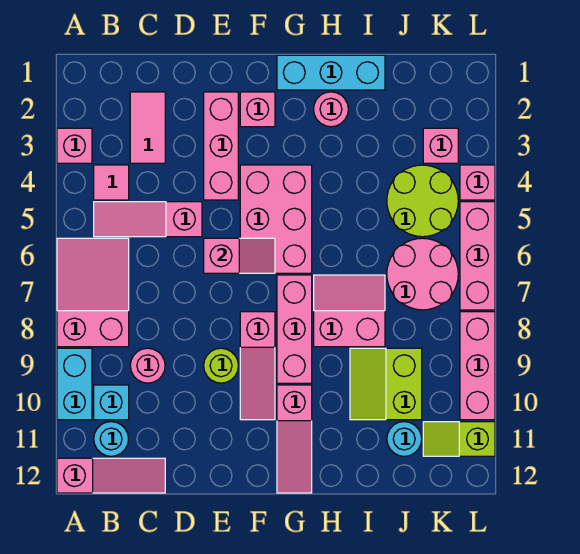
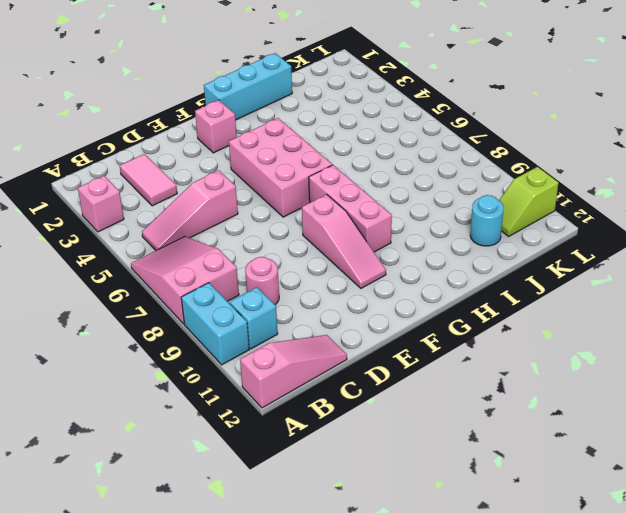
none -> pink tile B4 level 1
none -> cyan round brick B11 level 1
none -> pink brick E2:E4 level 1
none -> lime round brick E9 level 1

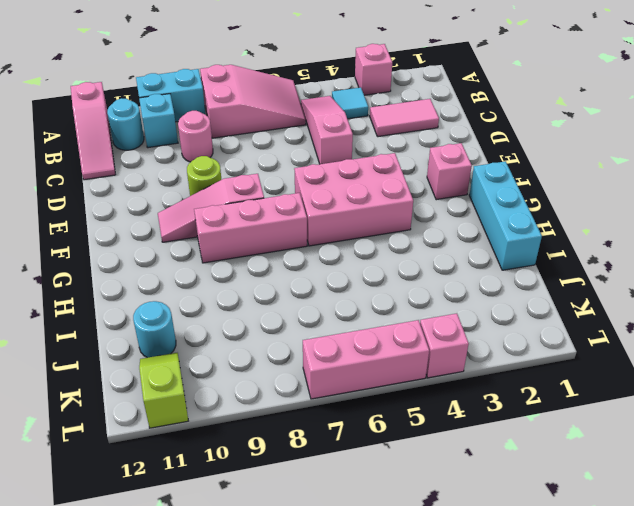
cyan tile B4 level 1 -> pink tile B4 level 1
none -> pink brick E2:E4 level 1
none -> pink slope G10:G12 level 1 top 10
none -> pink round brick H2 level 1
none -> pink slope H7:I8 level 1 top 8

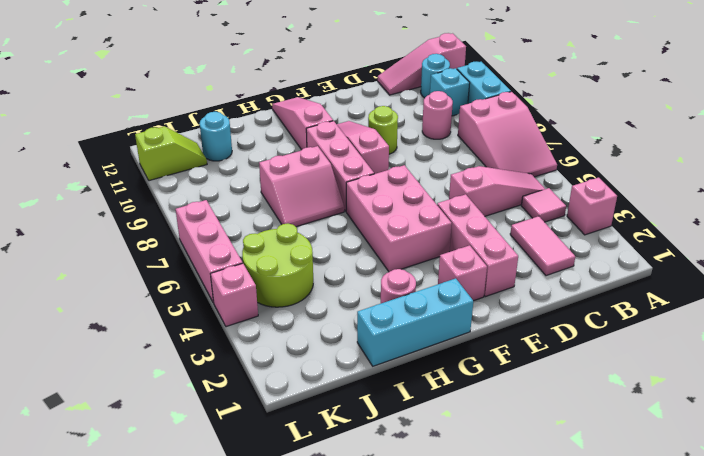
none -> lime slope I9:J10 level 1 top J
none -> pink round brick J6:K7 level 1
none -> pink brick K3 level 1
none -> pink brick L8:L10 level 1

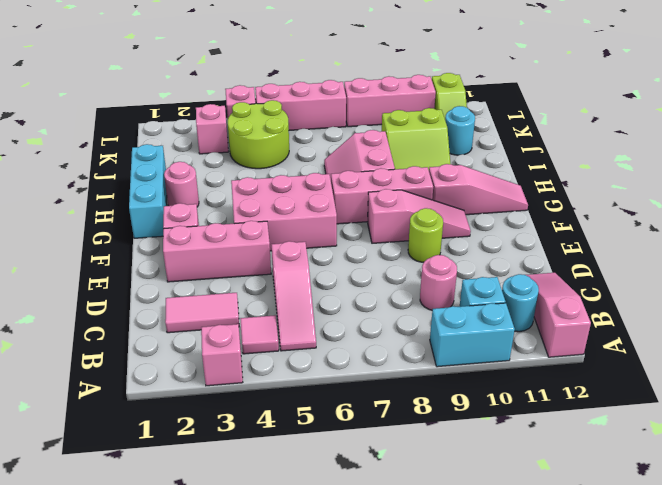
none -> pink slope A6:B8 level 1 top 8
none -> pink round brick J6:K7 level 1
none -> pink slope E6:F6 level 2 top E

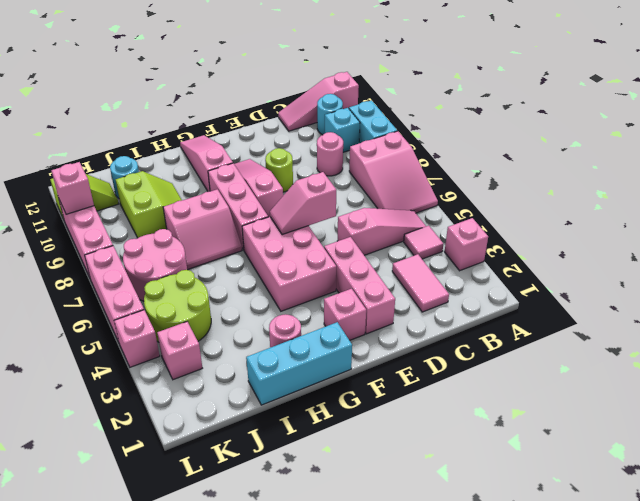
pink brick L10 level 2 -> none

